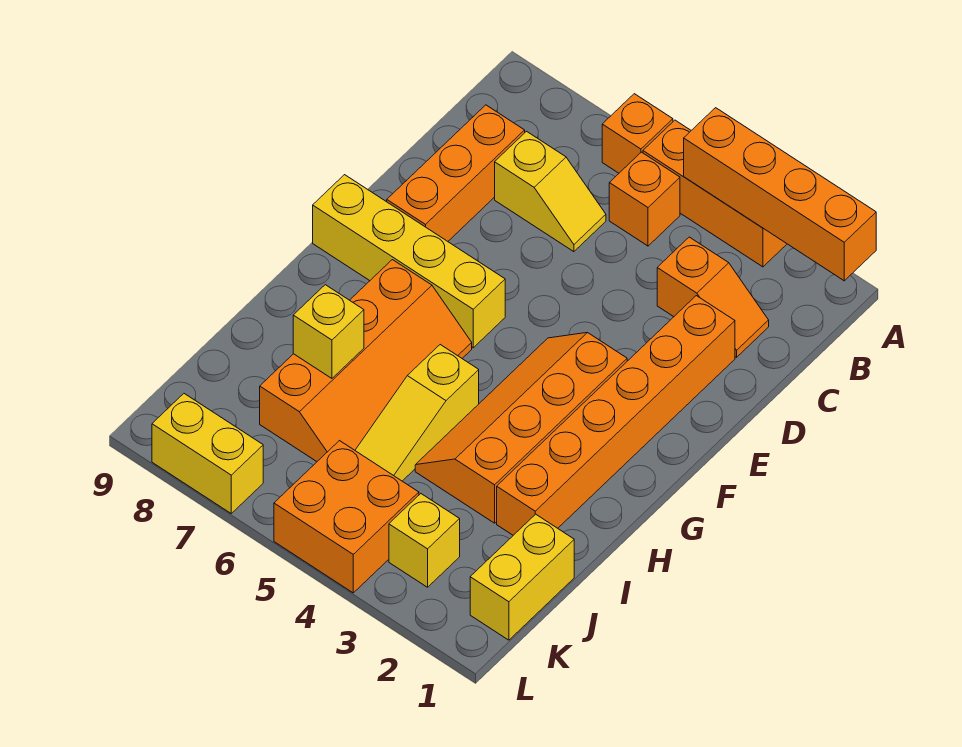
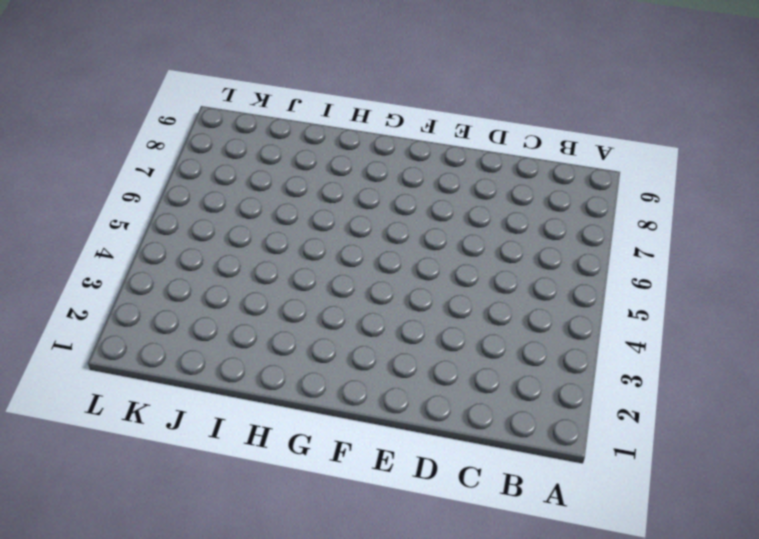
none -> orange brick A3:A5 level 1
none -> orange brick A6 level 1
none -> orange brick B5 level 1

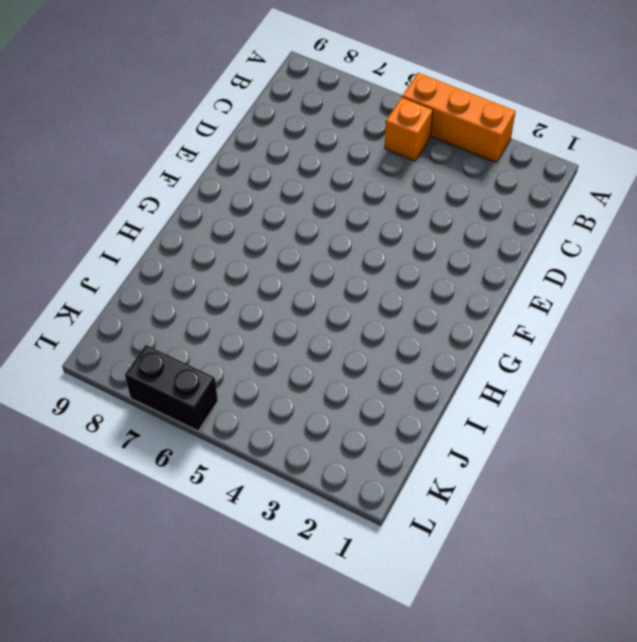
black brick L6:L7 level 1 -> yellow brick L7:L8 level 1
none -> orange brick A6 level 1
none -> orange slope C2:C3 level 1 top 3
none -> yellow slope C6:C7 level 1 top 7

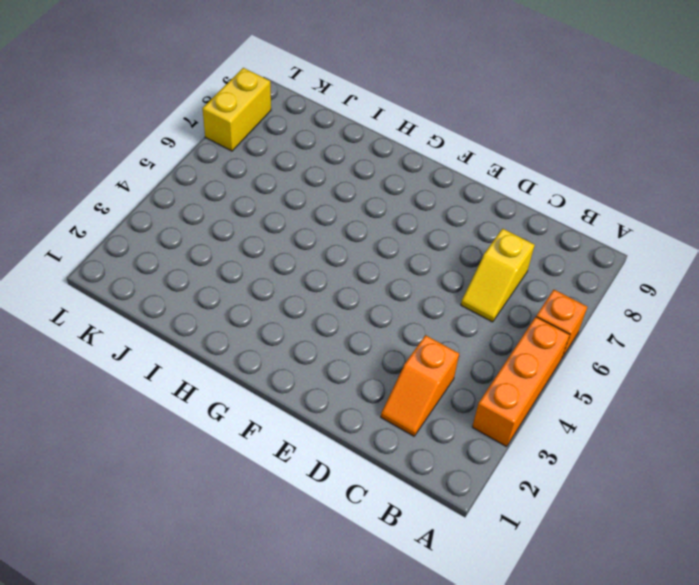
none -> orange brick B5 level 1
none -> orange brick C8:E8 level 1
none -> orange brick D2:I2 level 1

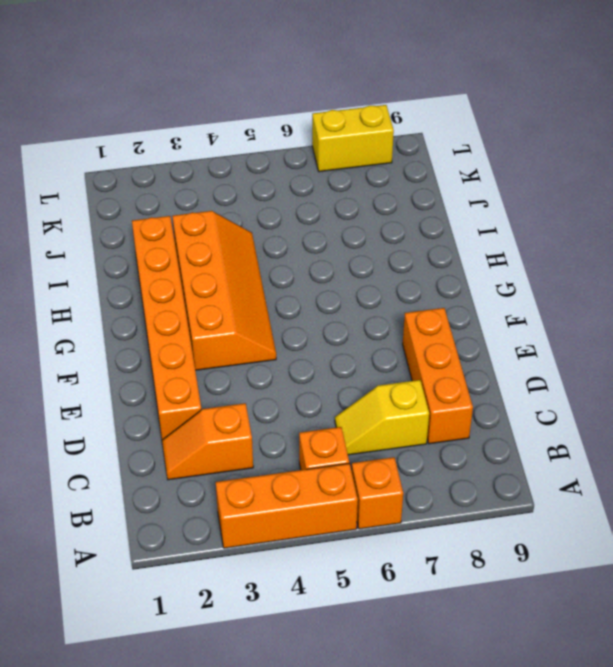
none -> yellow brick F6:F9 level 1
none -> orange slope G6:J7 level 1 top 7
none -> yellow slope H5:J5 level 1 top H

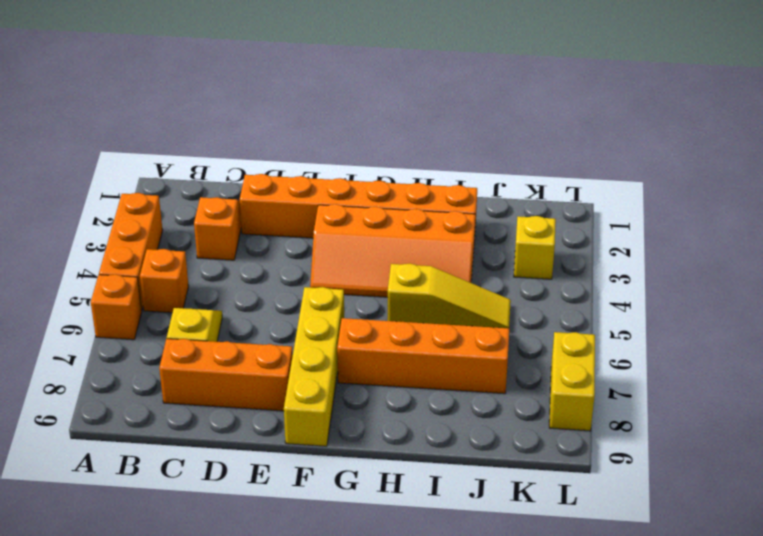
none -> yellow brick J1:K1 level 1
none -> orange brick K4:L5 level 1
none -> orange brick A1:A4 level 2

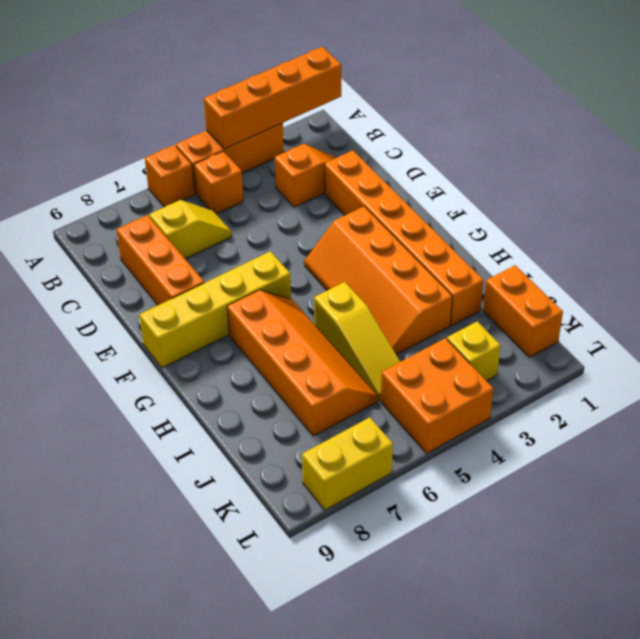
orange brick J1:K1 level 1 -> yellow brick J1:K1 level 1
none -> yellow brick I7 level 2

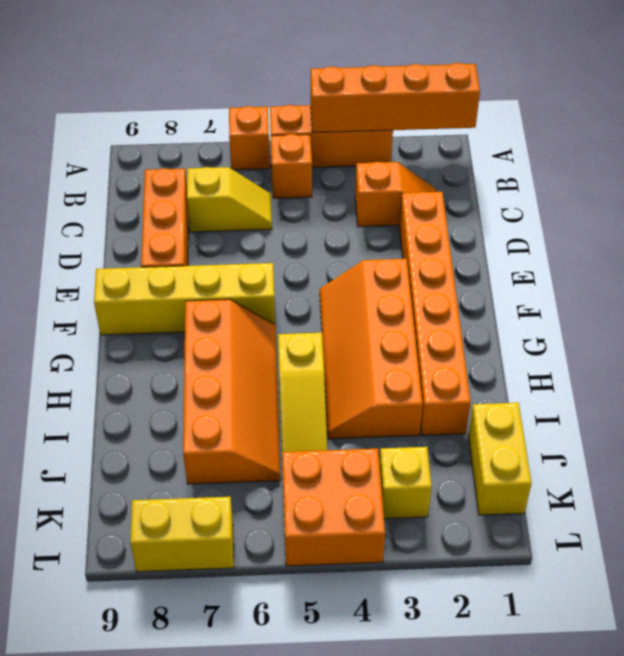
none -> yellow brick I7 level 2

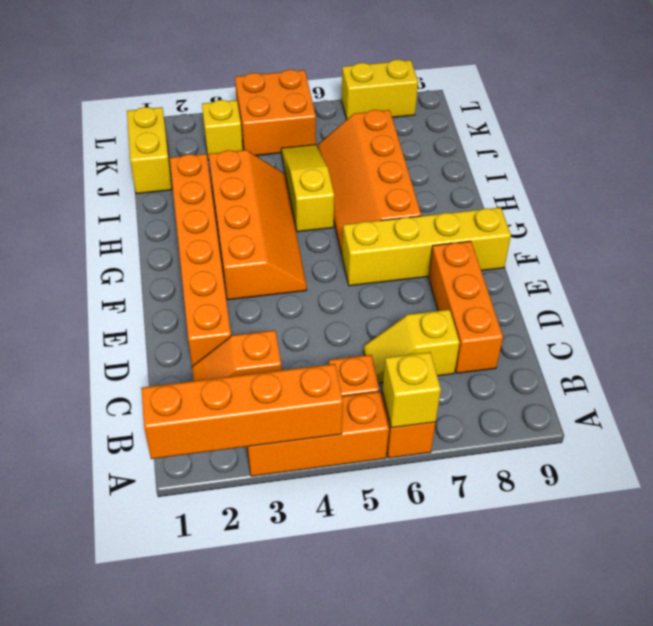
yellow brick A6 level 2 -> yellow brick I7 level 2

